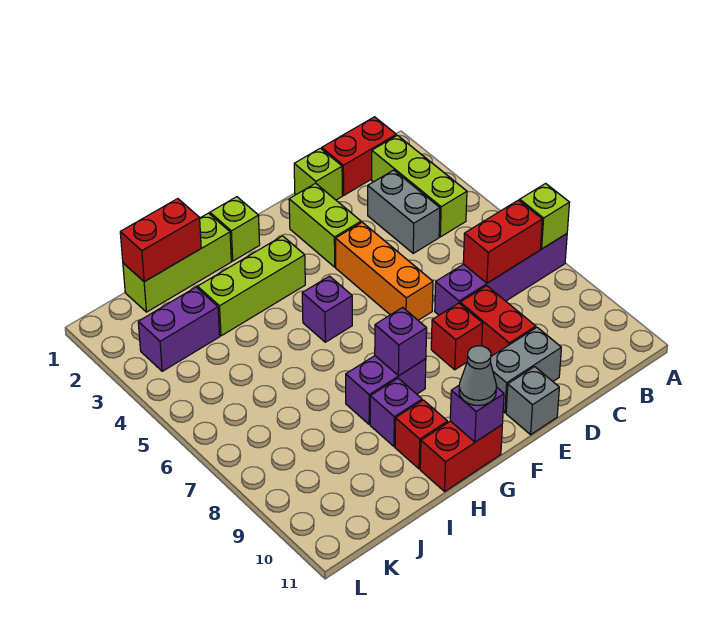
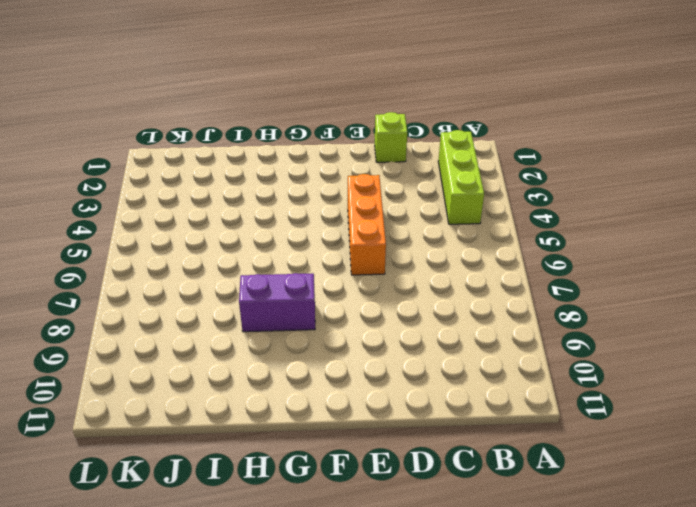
none -> purple brick A7:D7 level 1
none -> red brick B1:C1 level 1
none -> grey brick C3:C4 level 1

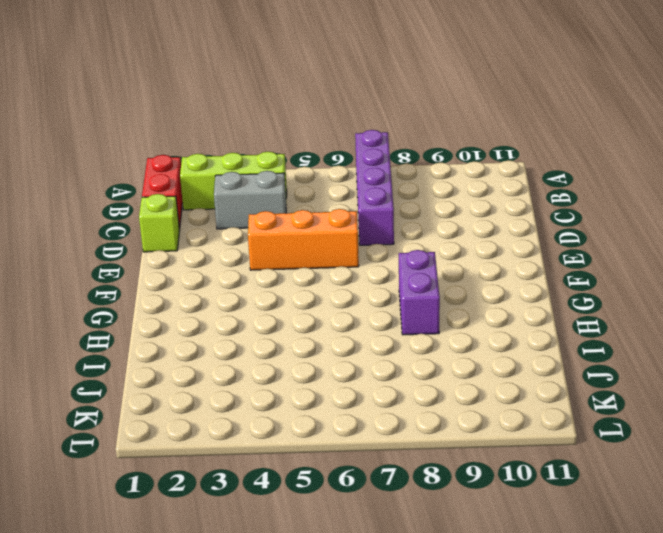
none -> red brick D8:D9 level 1
none -> grey brick D10:E10 level 1
none -> lime brick E2:E3 level 1

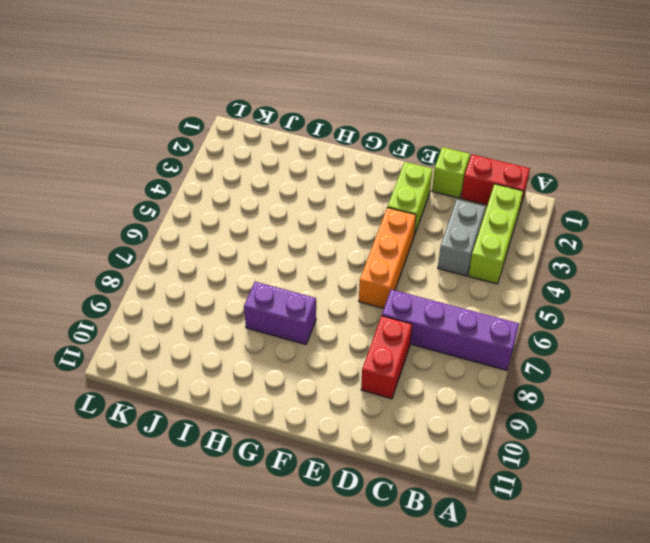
none -> grey brick D10:E10 level 1
none -> red brick E8 level 1
none -> grey brick E11 level 1

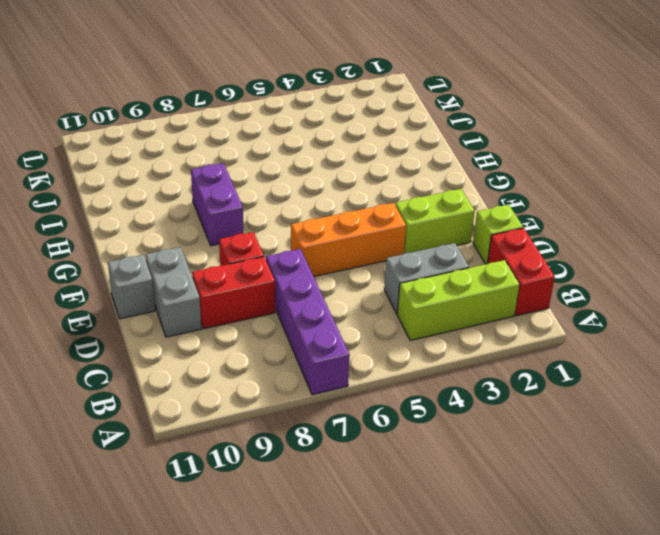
none -> lime brick G1 level 1
none -> lime brick G3:I3 level 1
none -> purple brick G5 level 1

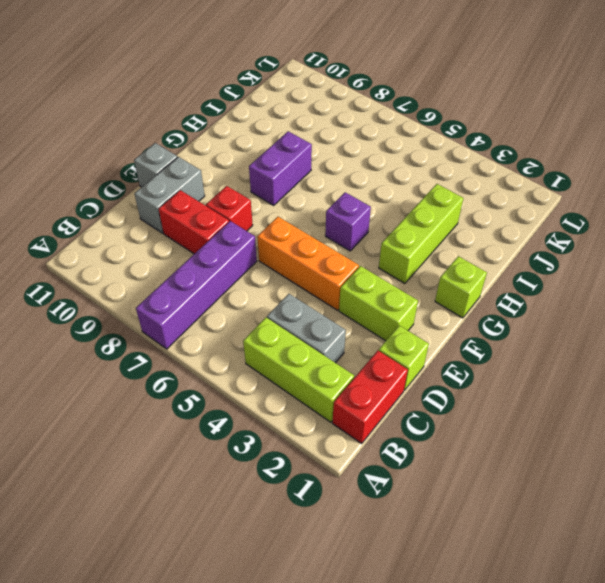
none -> red brick G11:H11 level 1
none -> lime brick H1:J1 level 1
none -> purple brick H9 level 1

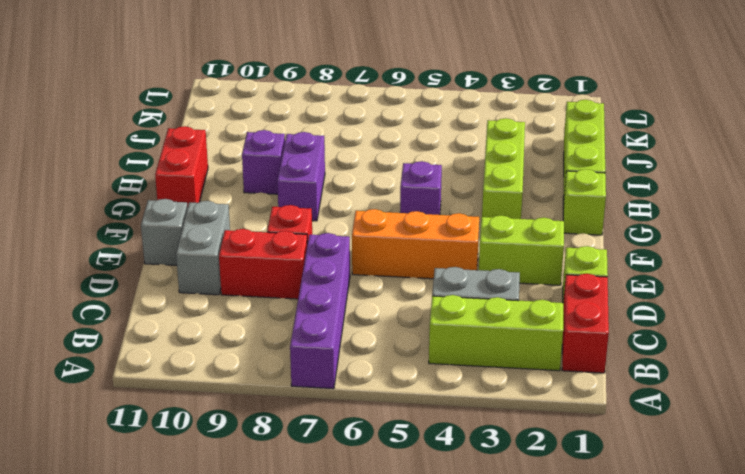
none -> red brick H10 level 1
none -> purple brick J3:K3 level 1
none -> lime brick A7 level 2

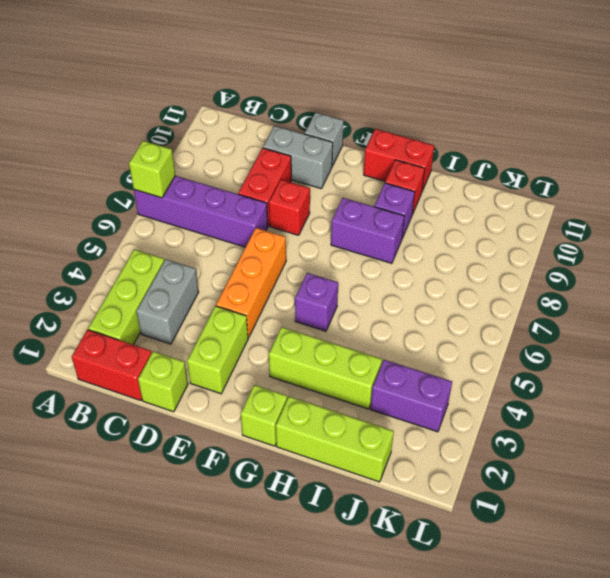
none -> red brick B7:C7 level 2
none -> purple brick G8 level 2
none -> purple brick G11 level 2

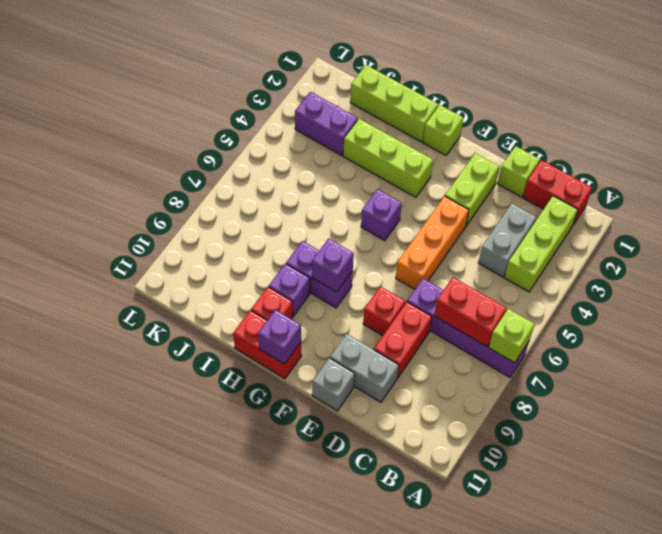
none -> red brick I1:J1 level 2
none -> grey cone G11 level 3

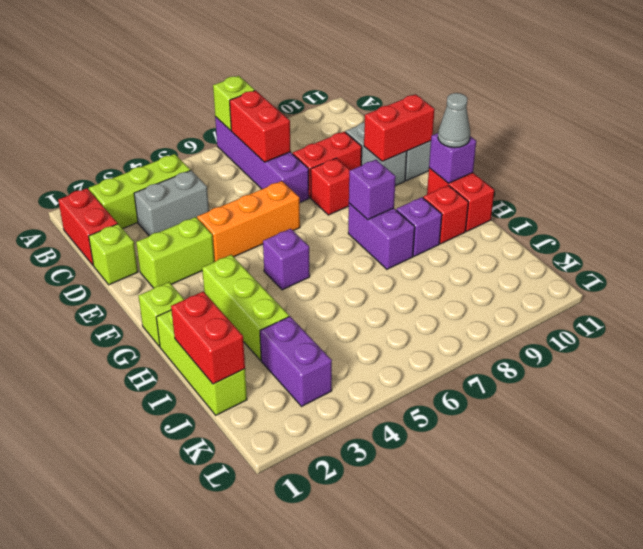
red brick E10:E11 level 2 -> none

